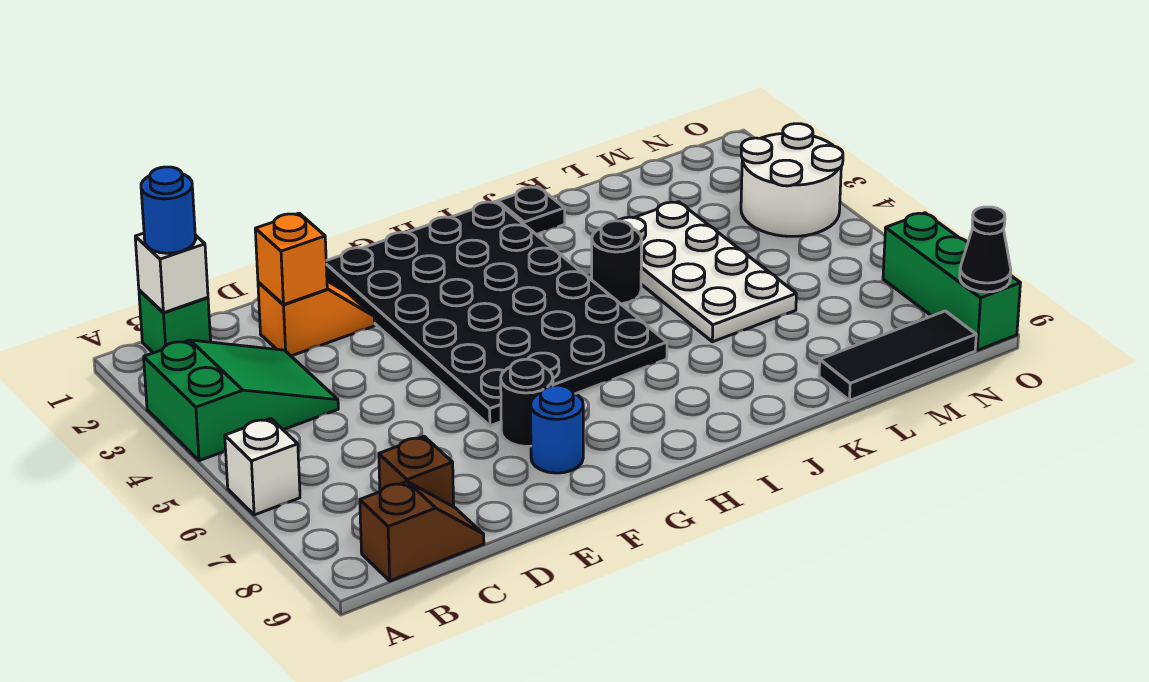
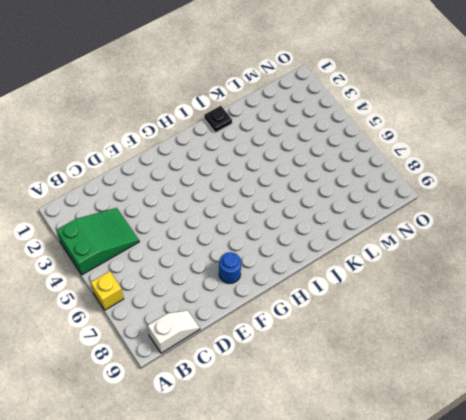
yellow brick A6 level 1 -> white brick A6 level 1
white slope B9:C9 level 1 top B -> brown slope B9:C9 level 1 top B
none -> green brick B1 level 1
none -> brown brick C8 level 1
none -> orange slope D2:E2 level 1 top D

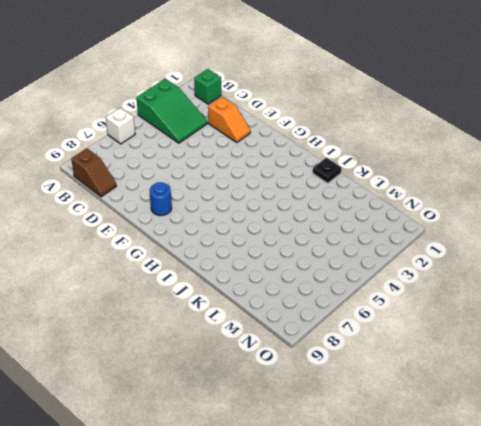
none -> brown brick C8 level 1
none -> black plate F1:I6 level 1
none -> black round brick F7 level 1

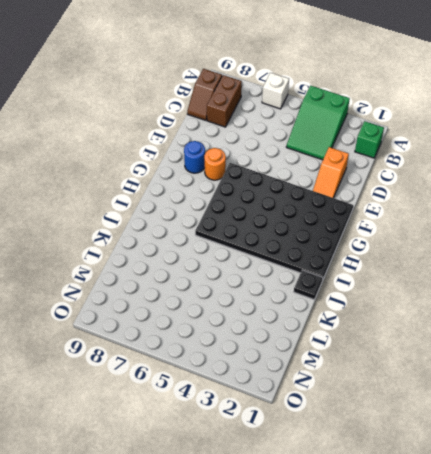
brown brick B8:C8 level 1 -> brown brick C8 level 1
orange round brick F7 level 1 -> black round brick F7 level 1
none -> black round brick J4 level 1
none -> white plate K3:L6 level 1
none -> black tile L9:N9 level 1

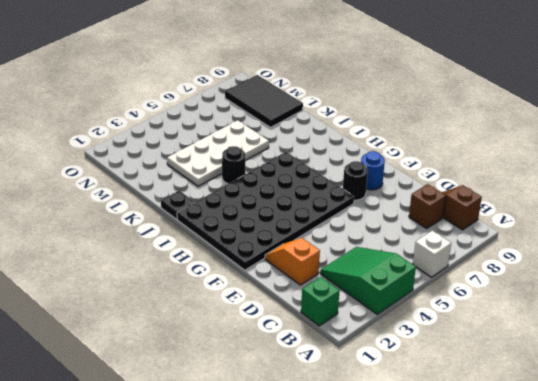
black tile L8:N9 level 1 -> black tile L9:N9 level 1
none -> white round brick N3:O4 level 1
none -> green brick O7:O9 level 1
none -> white brick B1 level 2

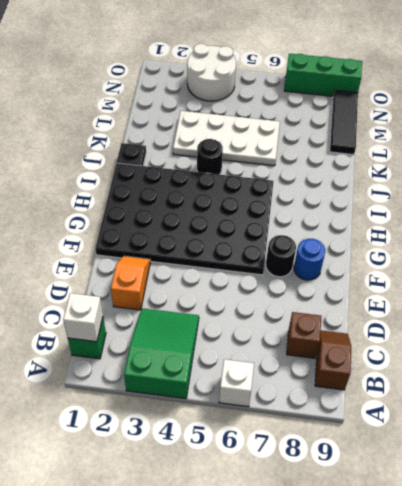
none -> orange brick D2 level 2
none -> black cone O9 level 2
none -> blue round brick B1 level 3

